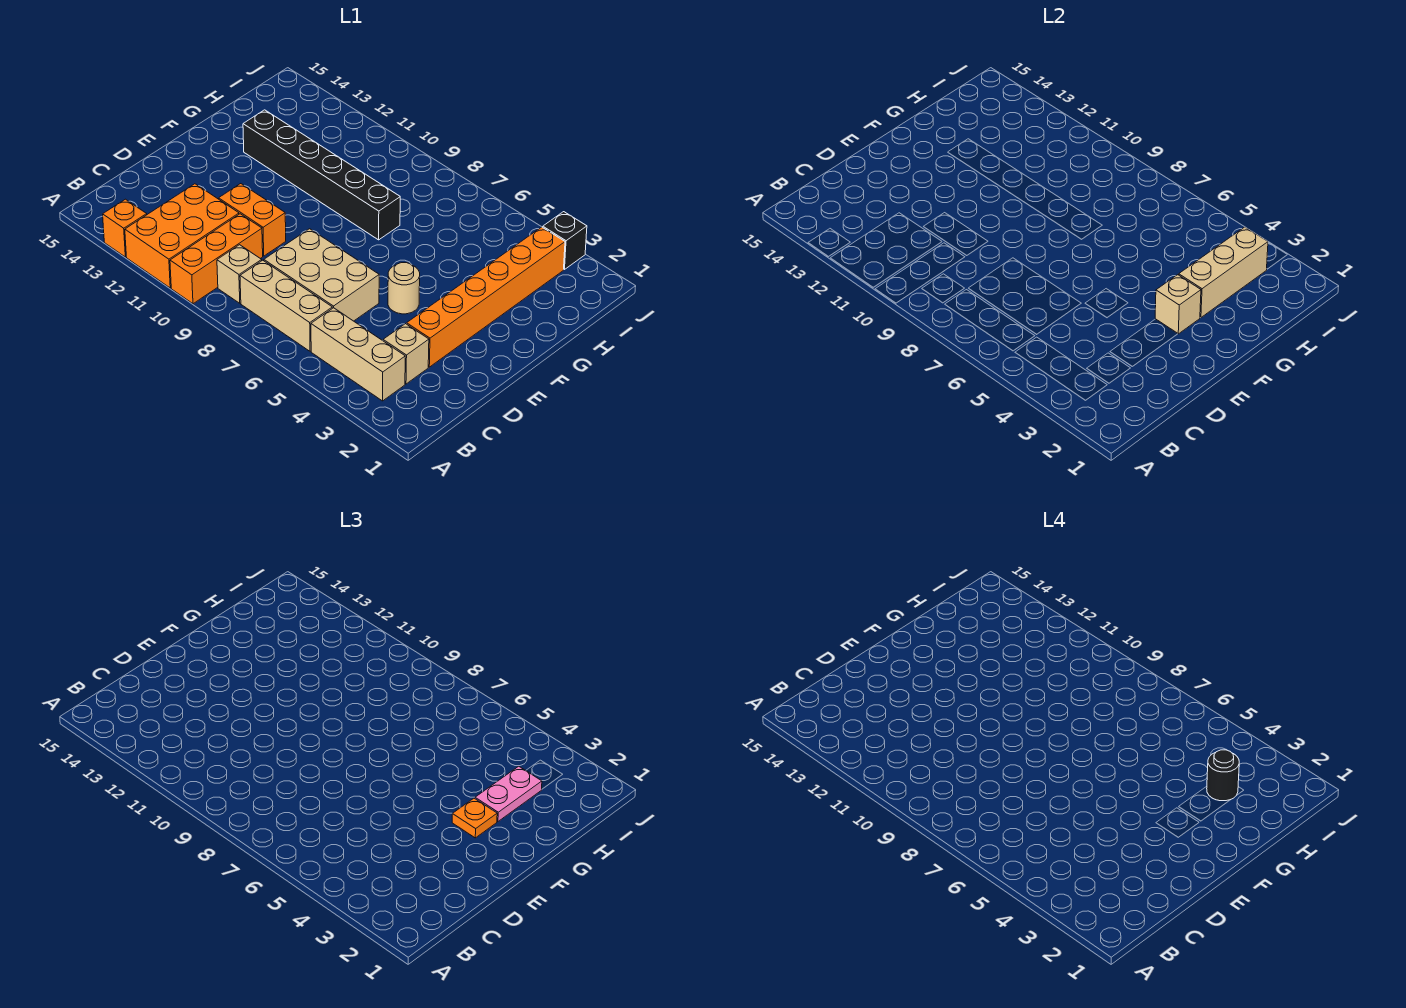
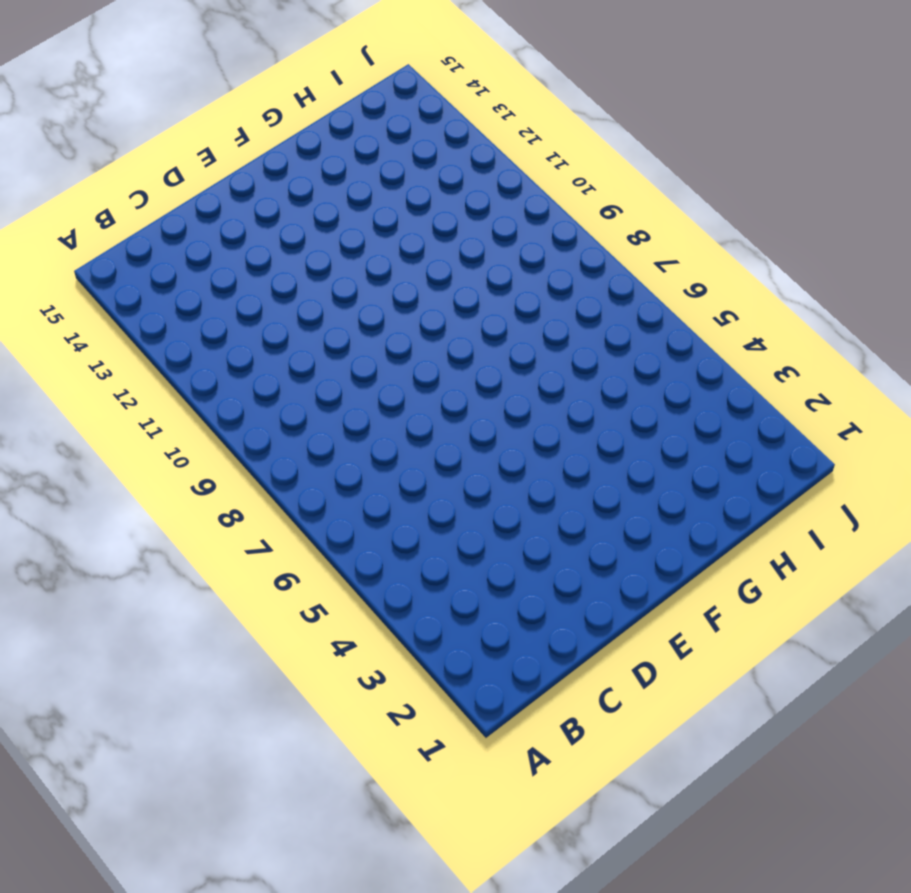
none -> orange brick A10:C10 level 1
none -> orange brick A11:C12 level 1
none -> orange brick A13 level 1

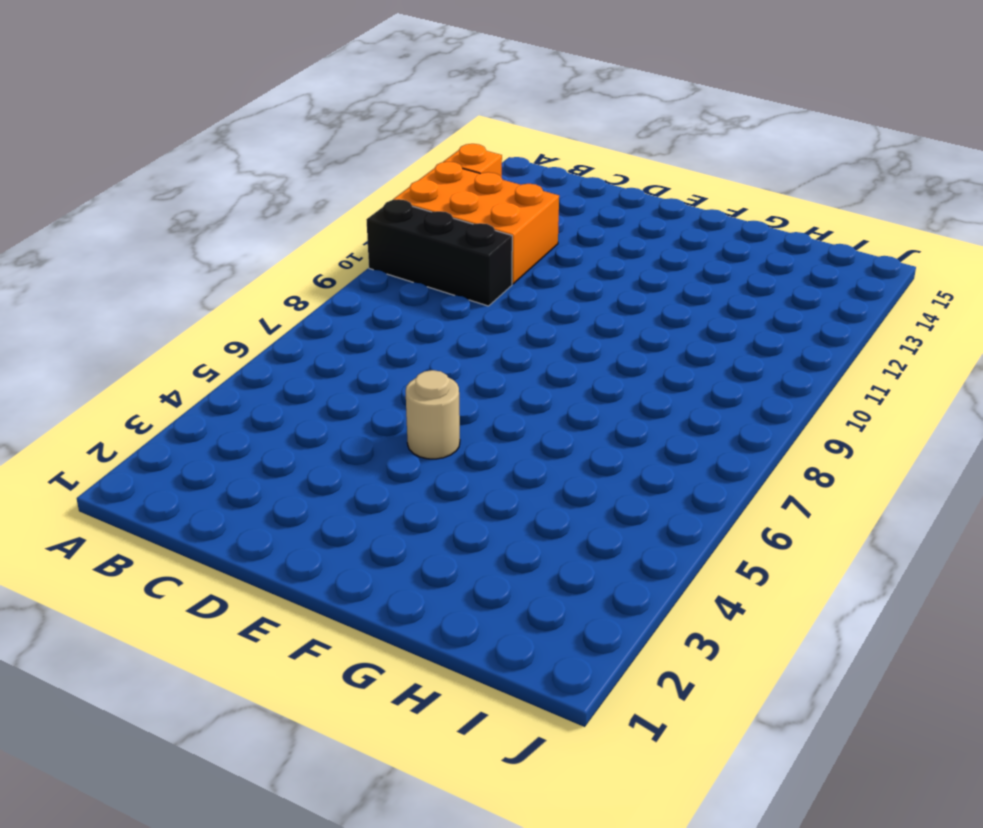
black brick A10:C10 level 1 -> orange brick A10:C10 level 1
none -> tan brick B3:B5 level 1
none -> tan brick B6:B8 level 1
none -> tan brick B9 level 1

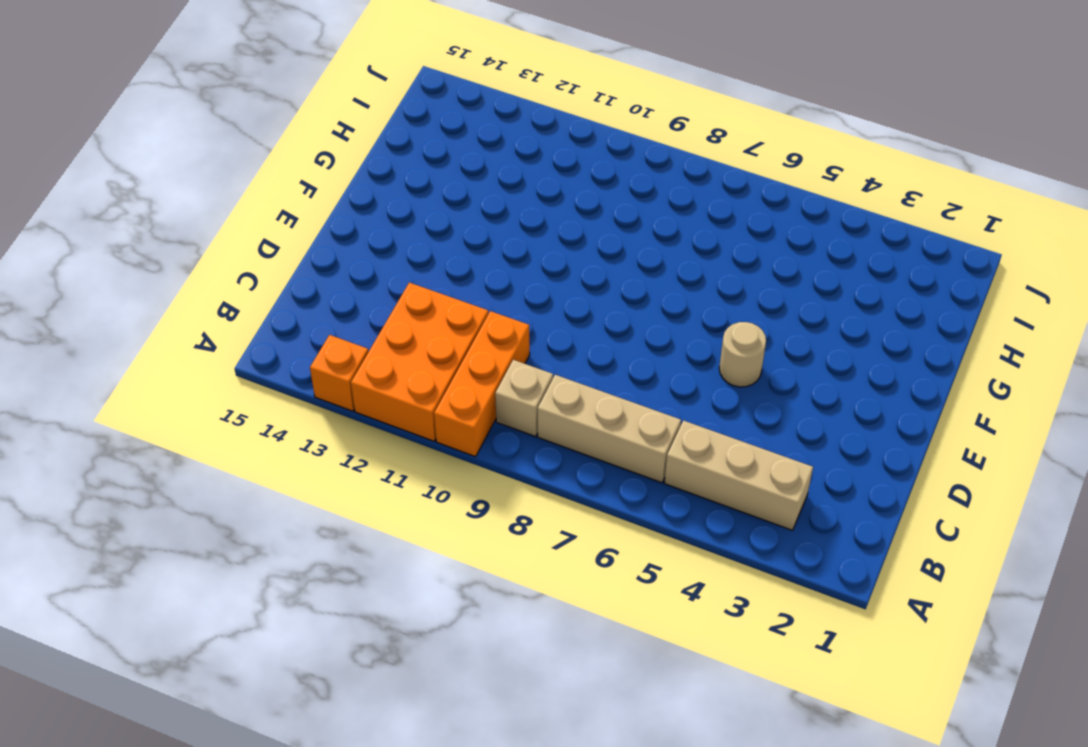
none -> tan brick C3 level 1
none -> tan brick C6:D8 level 1
none -> orange brick D3:I3 level 1

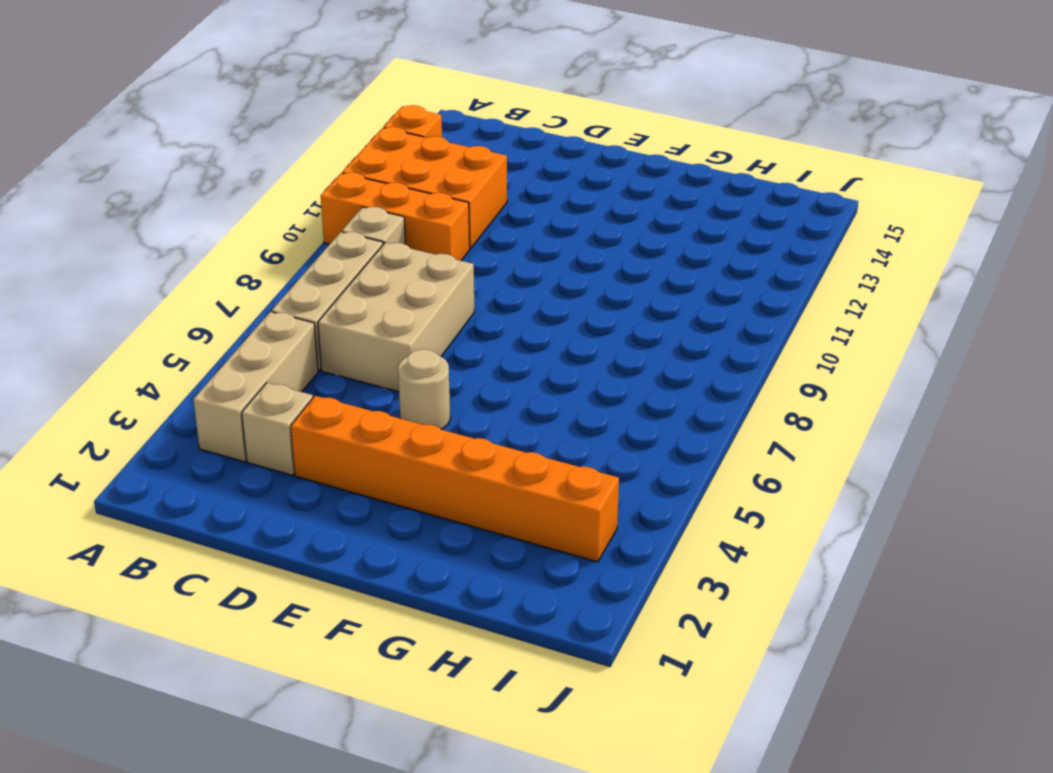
none -> orange brick D10:D11 level 1
none -> black brick G8:G13 level 1
none -> black brick J3 level 1

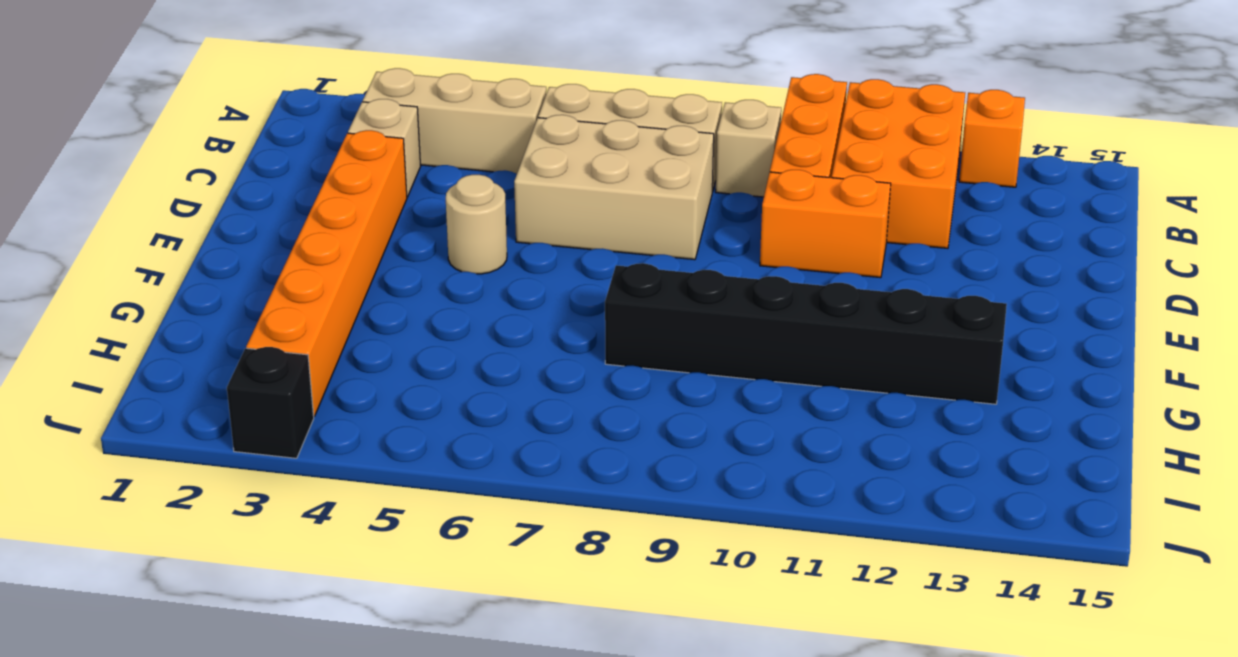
none -> tan brick F3 level 2
none -> tan brick G3:I3 level 2
none -> orange plate F3 level 3

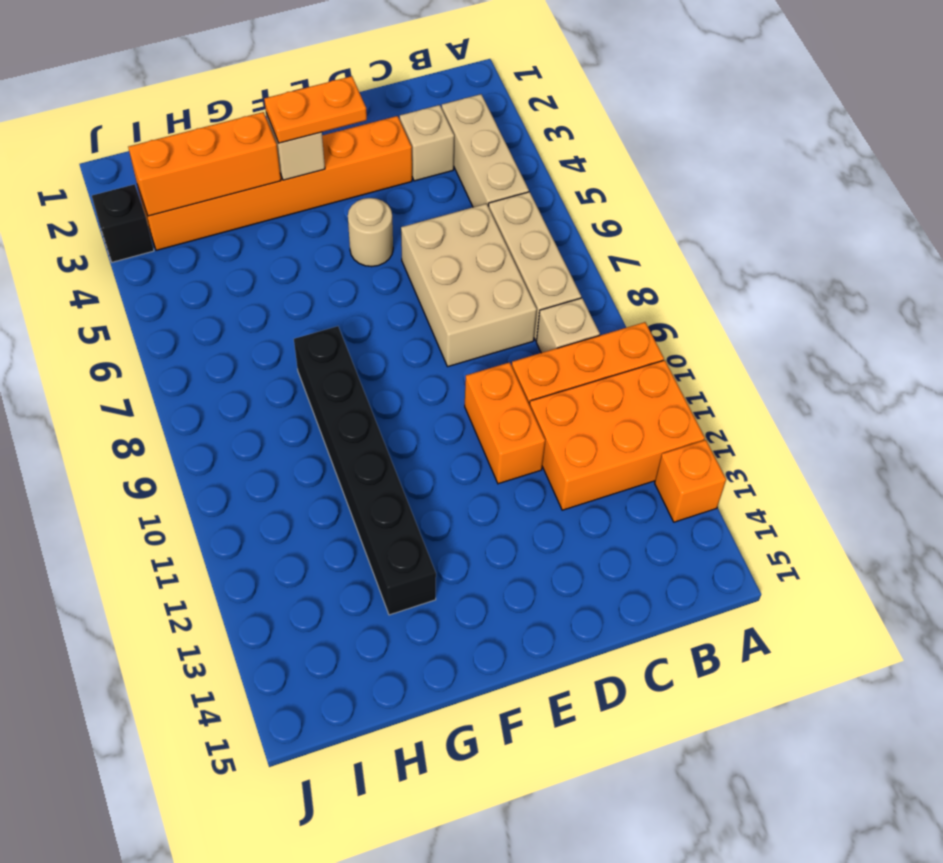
orange plate E3:F3 level 3 -> orange plate F3 level 3
orange brick G3:I3 level 2 -> tan brick G3:I3 level 2
none -> pink plate G3:H3 level 3
none -> black round brick H3 level 4

